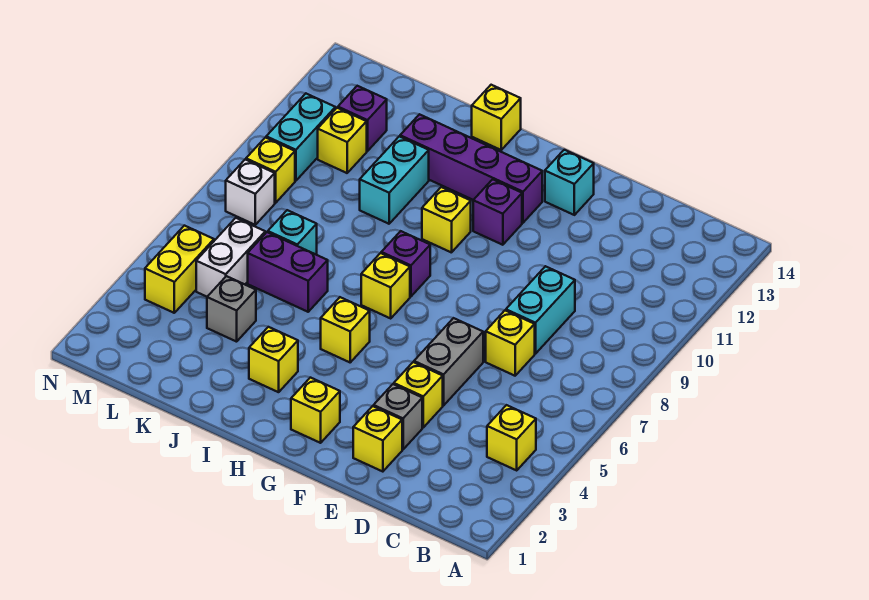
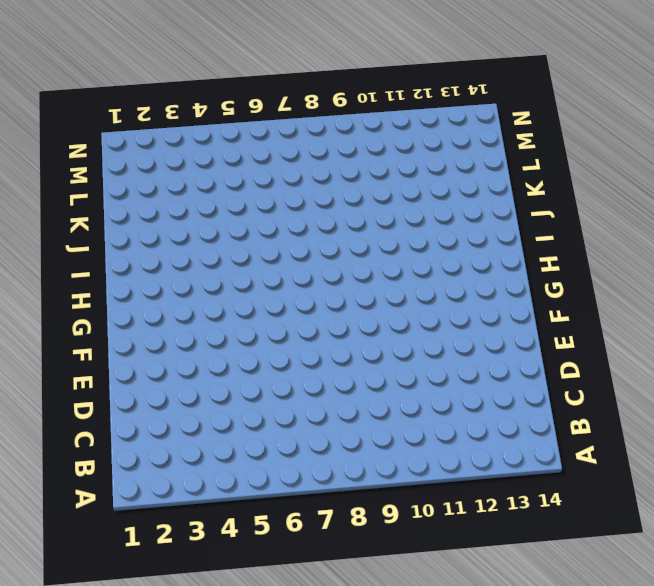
none -> yellow brick B4 level 1
none -> yellow brick D7 level 1
none -> cyan brick D8:D9 level 1

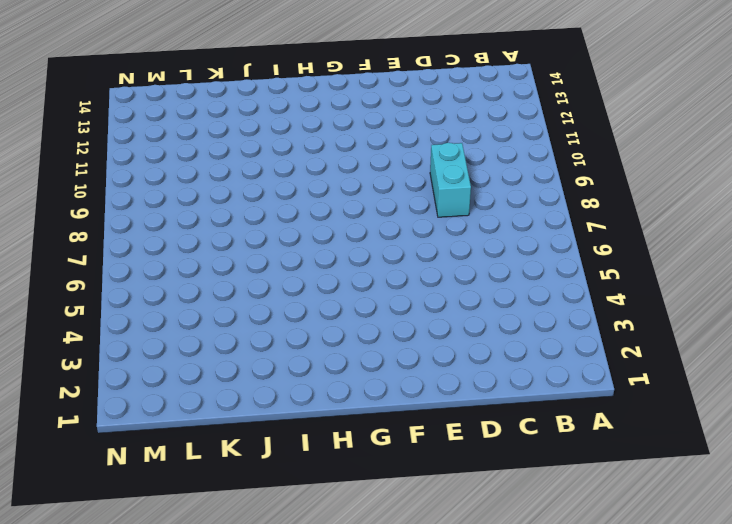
none -> yellow brick B4 level 1
none -> yellow brick D7 level 1
none -> yellow brick E2 level 1

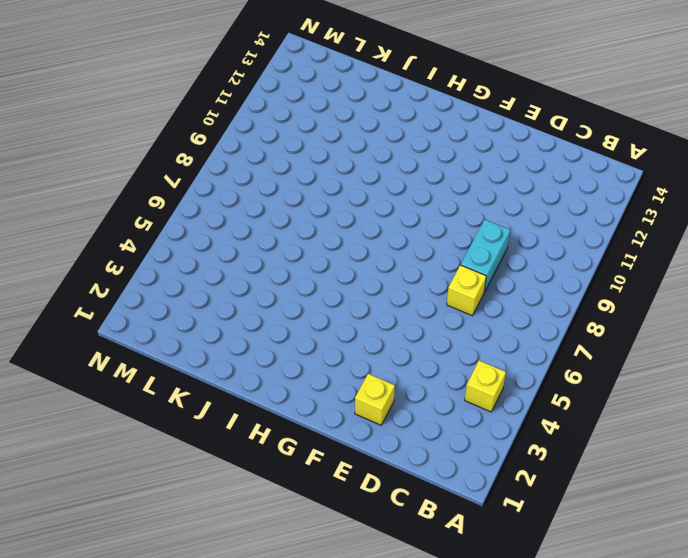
none -> grey brick E3 level 1
none -> yellow brick E4 level 1
none -> grey brick E5:E6 level 1

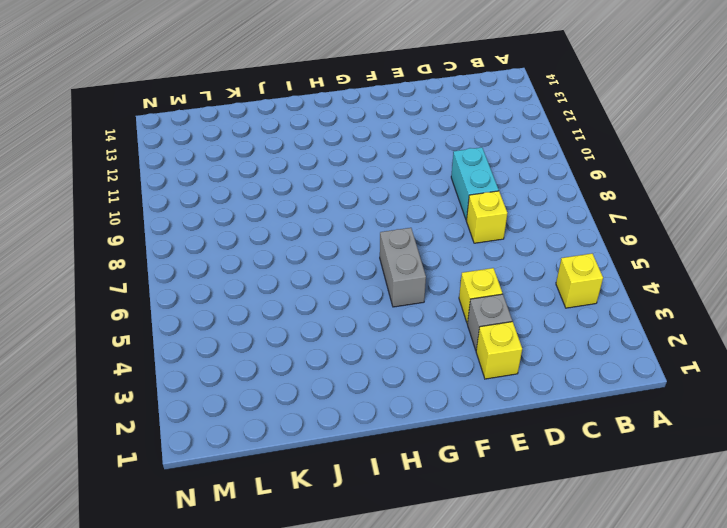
grey brick G5:G6 level 1 -> grey brick E5:E6 level 1
none -> cyan brick F13 level 1
none -> yellow brick G2 level 1
none -> purple brick G11 level 1

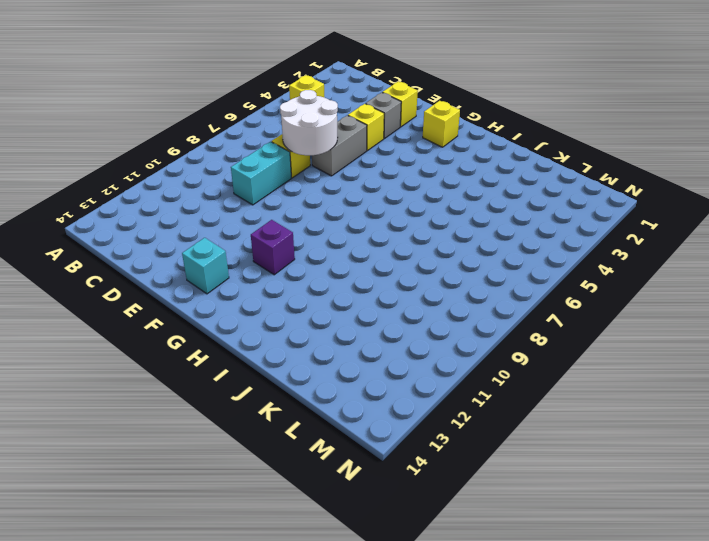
white round brick D6:E7 level 2 -> none
none -> purple brick G12:J12 level 1
none -> yellow brick H5 level 1
none -> yellow brick H7 level 1

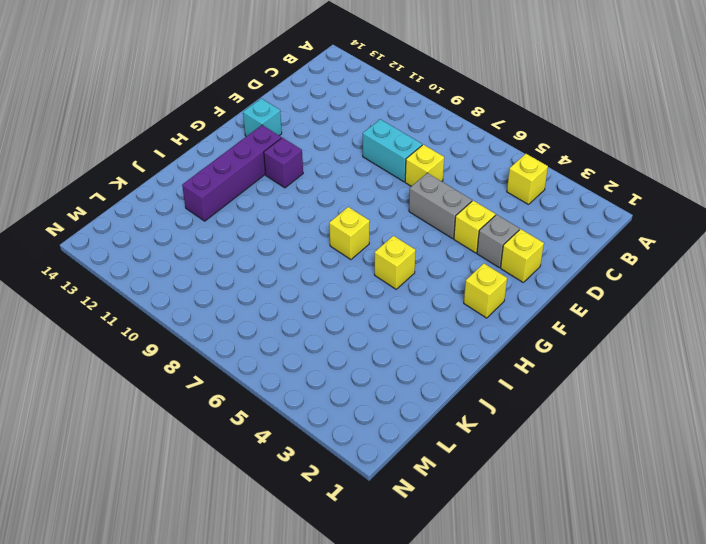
none -> purple brick H8 level 1
none -> yellow brick H10 level 1
none -> yellow brick I3 level 1

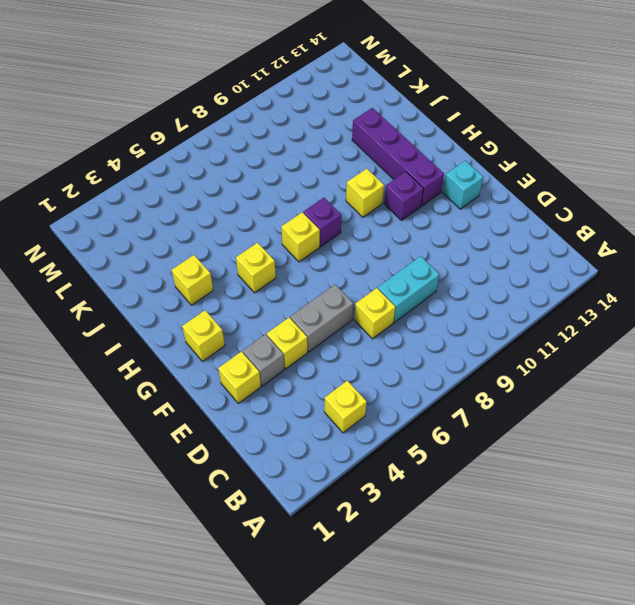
none -> yellow brick I14 level 1
none -> purple brick J6:K6 level 1
none -> cyan brick J10:J11 level 1

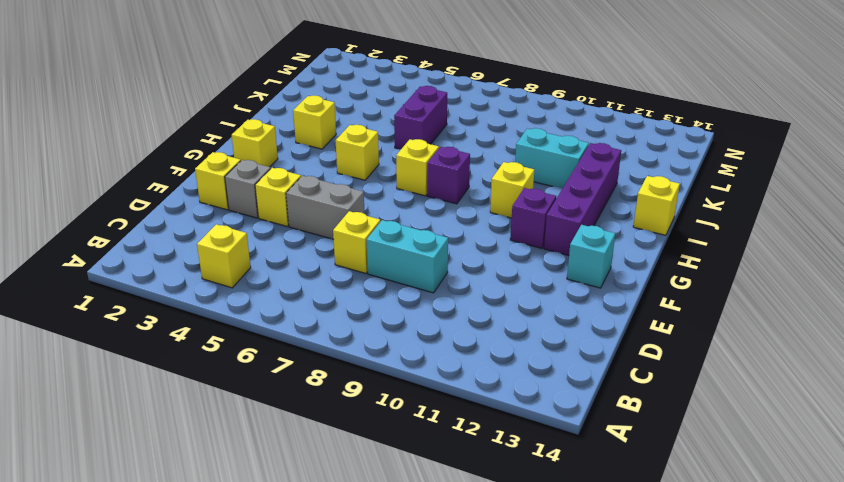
none -> grey brick K4 level 1
none -> cyan brick K7 level 1
none -> white brick L5:L6 level 1

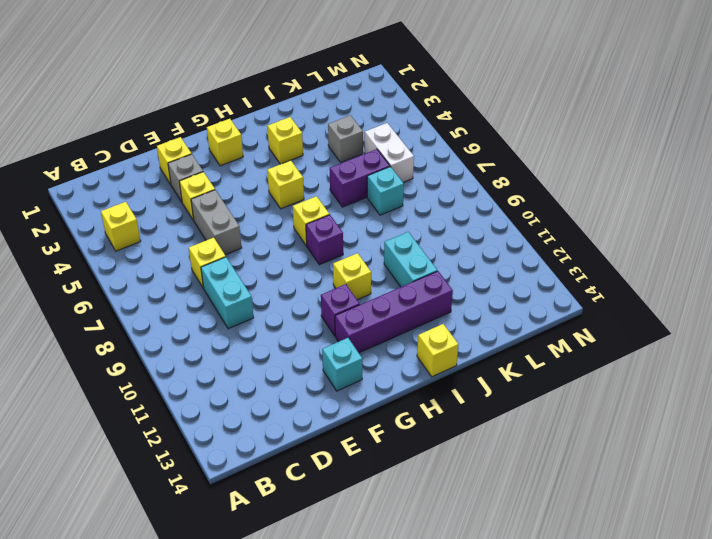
none -> yellow brick L11 level 1
none -> purple brick L12 level 1
none -> yellow brick M4:M5 level 1

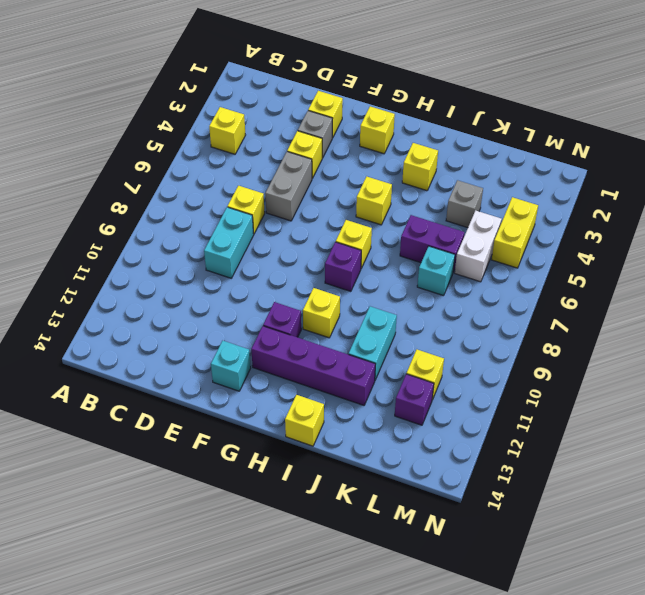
none -> white brick M8 level 1
none -> yellow brick M9 level 1
none -> cyan brick M10:M11 level 1

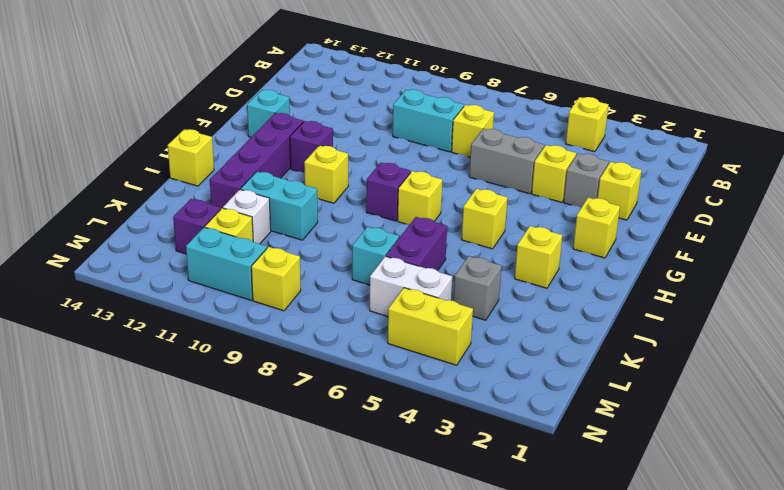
white brick K11 level 1 -> white brick M8 level 1

